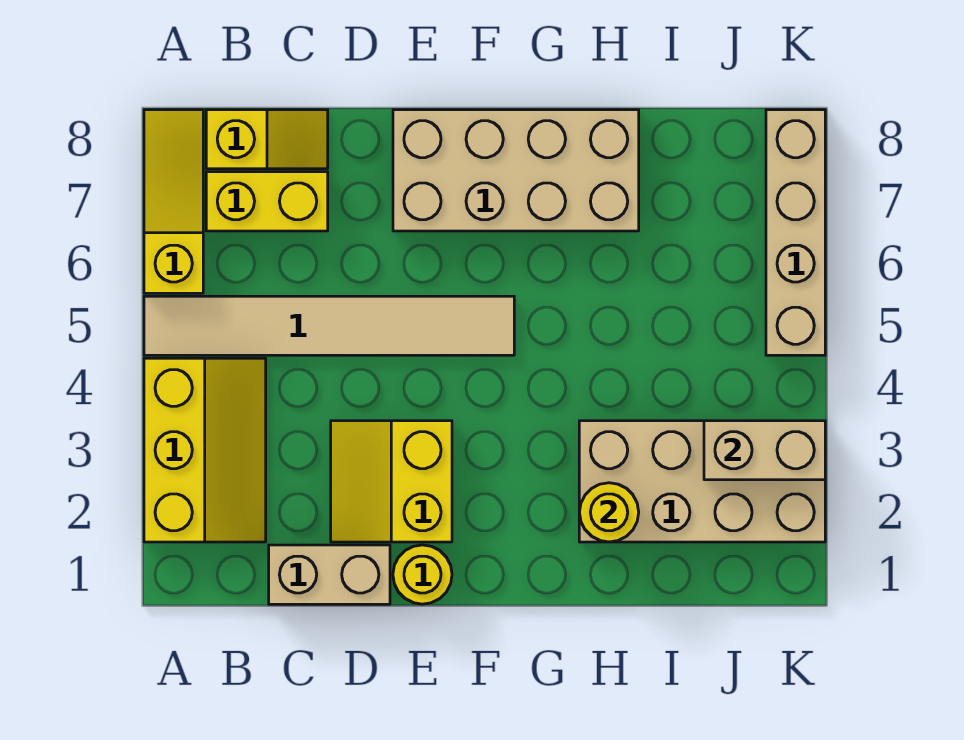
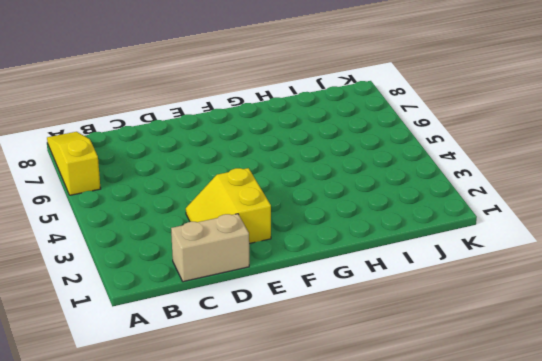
none -> yellow slope A2:B4 level 1 top A
none -> tan tile A5:F5 level 1
none -> yellow brick B7:C7 level 1

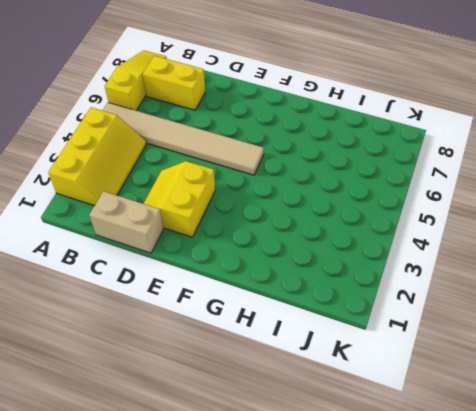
none -> yellow slope B8:C8 level 1 top B
none -> yellow round brick E1 level 1
none -> tan brick E7:H8 level 1

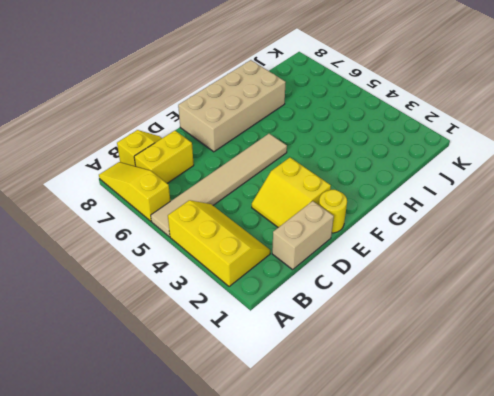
none -> tan brick H2:K3 level 1
none -> tan brick K5:K8 level 1
none -> yellow round brick H2 level 2

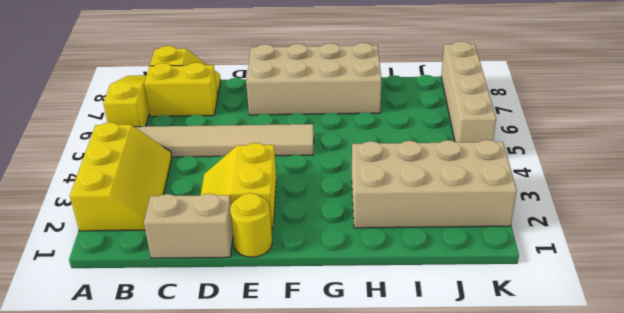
none -> yellow round brick H2 level 2
none -> tan brick J3:K3 level 2

